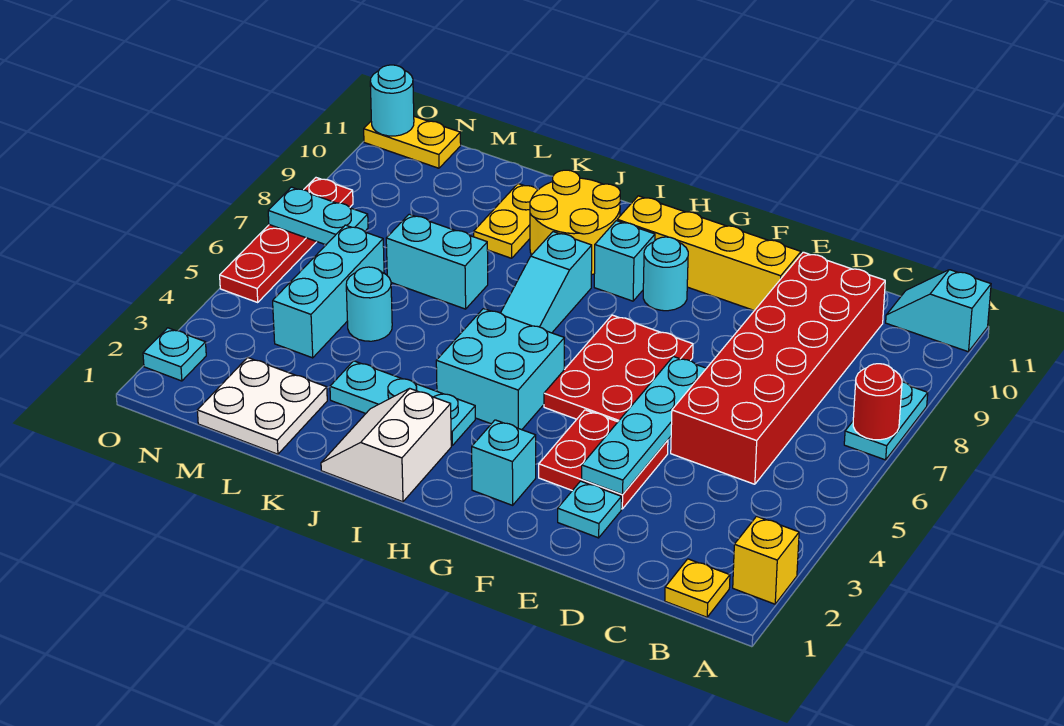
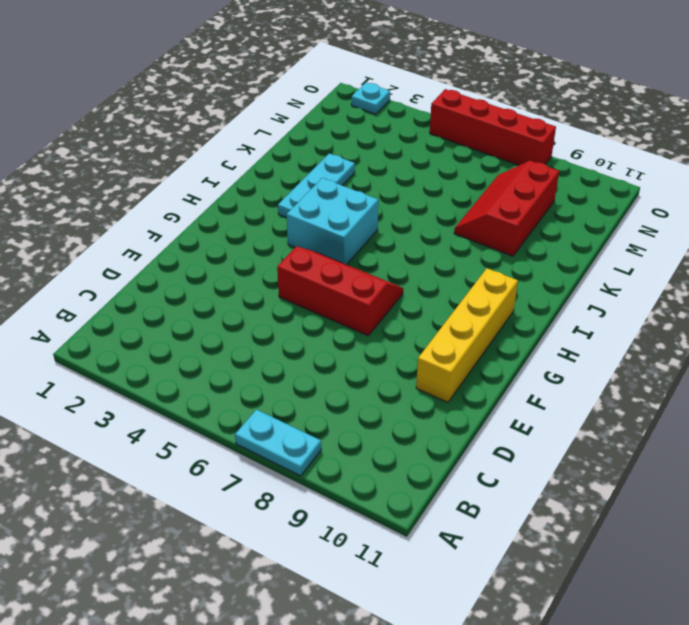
red slope F5:G7 level 1 top F -> red plate F5:G7 level 1
red slope K8:M9 level 1 top 9 -> yellow plate K9:K10 level 1
red brick O5:O8 level 1 -> red plate O5:O8 level 1
none -> yellow brick A2 level 1
none -> cyan slope A11:B11 level 1 top A
none -> yellow plate B1 level 1

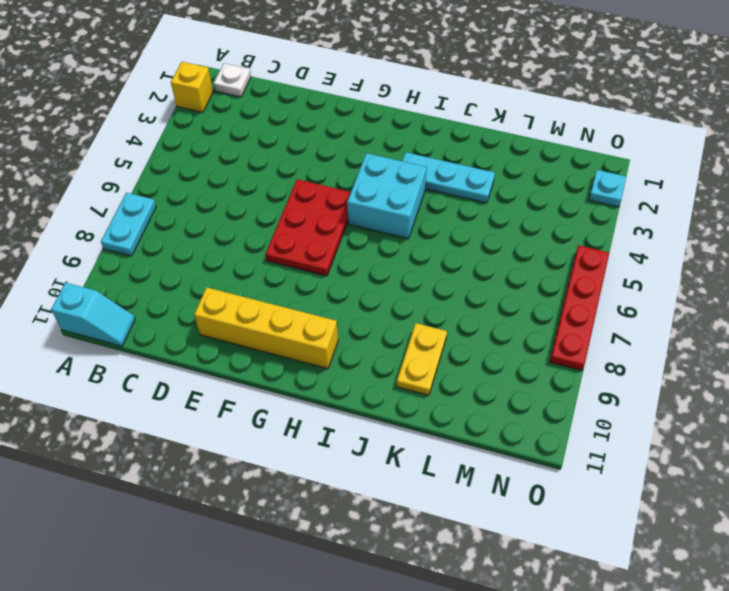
white plate B1 level 1 -> yellow plate B1 level 1
none -> red brick C5:D10 level 1
none -> cyan plate E2 level 1
none -> red plate E3:F4 level 1

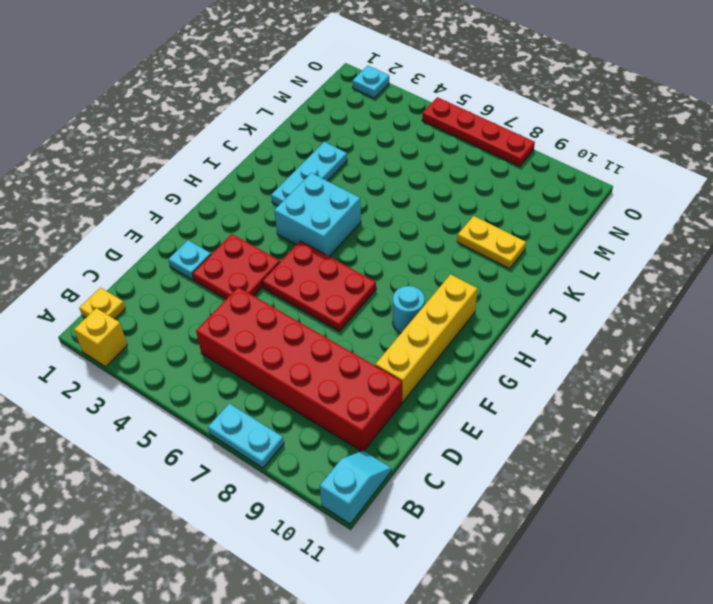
none -> cyan brick G2 level 1
none -> cyan brick H9 level 1
none -> white slope I1:J2 level 1 top I

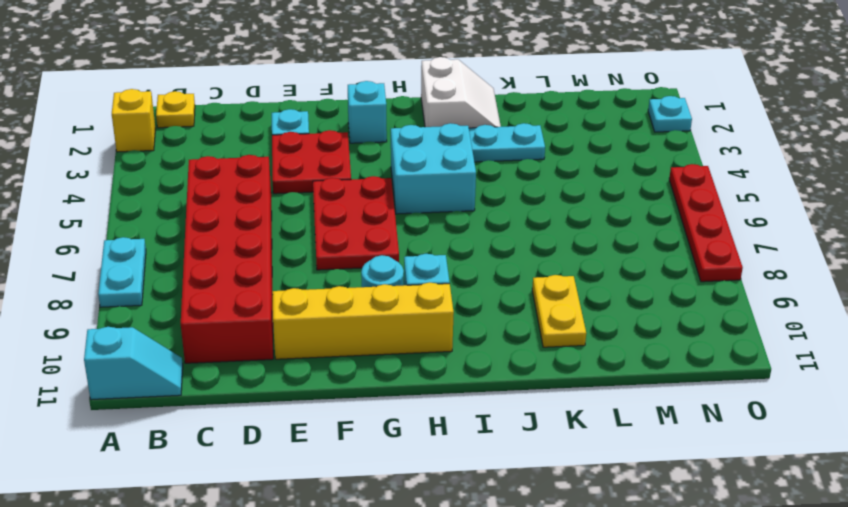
none -> cyan slope I6:I8 level 1 top 8
none -> yellow round brick I9:J10 level 1
none -> cyan brick K7:L7 level 1

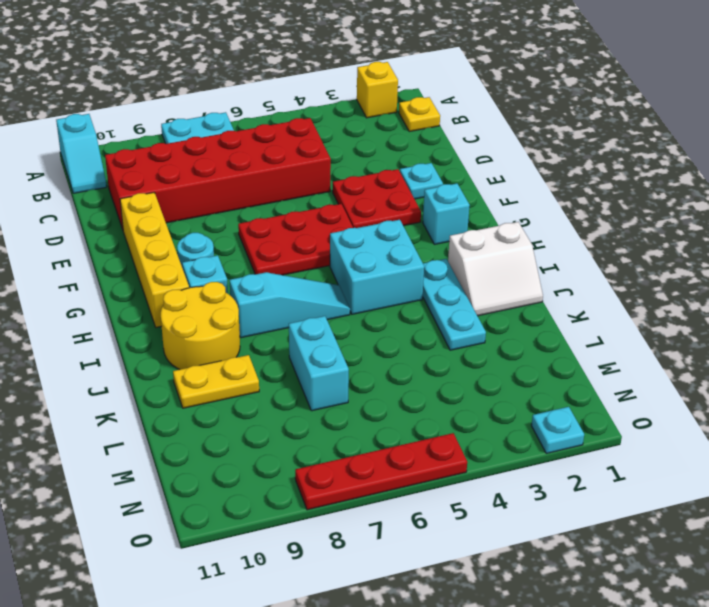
none -> white plate L1:M2 level 1
none -> cyan round brick L5 level 1
none -> cyan brick M4:M6 level 1

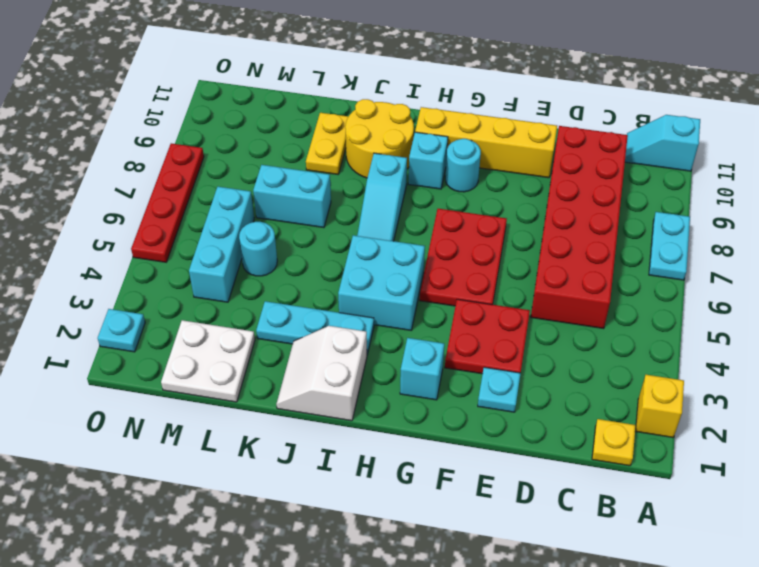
none -> yellow plate N11:O11 level 1
none -> red round brick A7 level 2
none -> cyan plate E3:E6 level 2

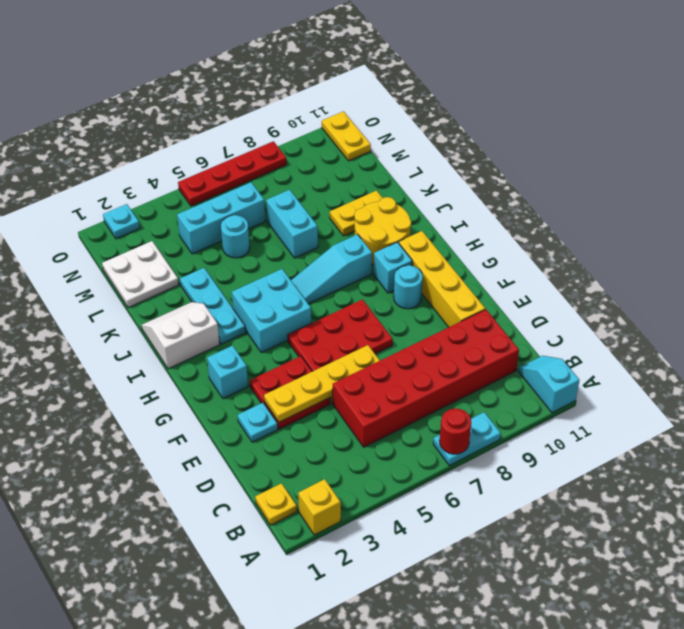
yellow plate E3:E6 level 2 -> cyan plate E3:E6 level 2
none -> cyan plate N7:O7 level 2
none -> cyan round brick O11 level 2

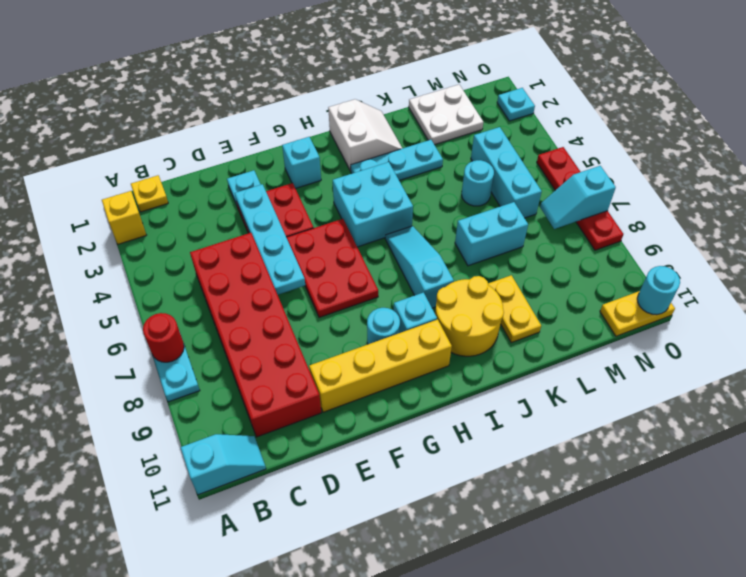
cyan slope N7:O7 level 2 top O -> cyan plate N7:O7 level 2

